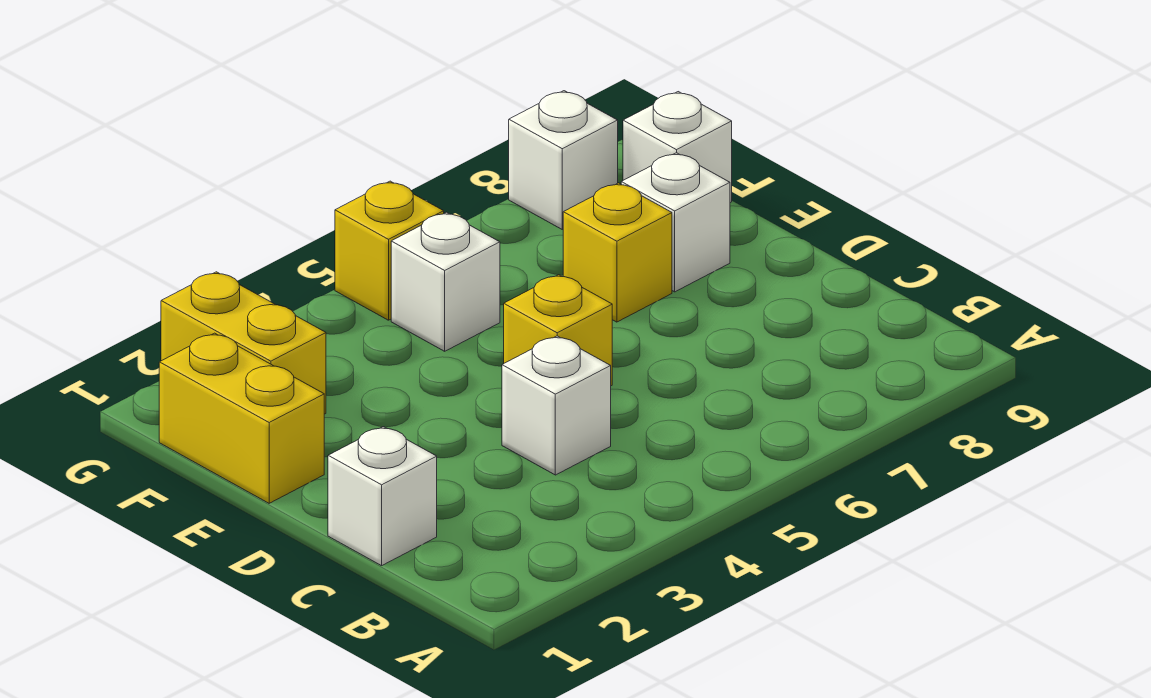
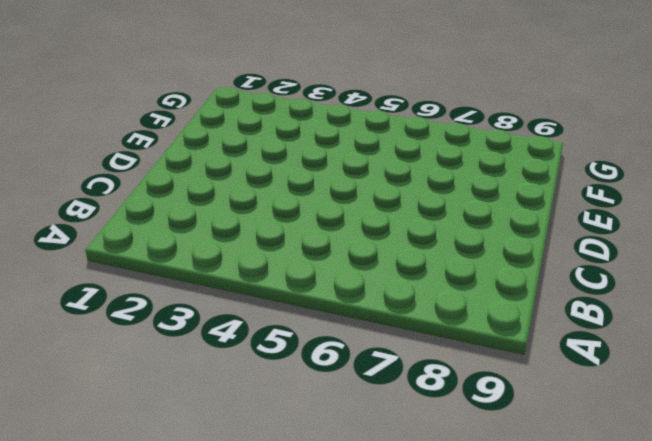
none -> white brick C1 level 1
none -> white brick C4 level 1

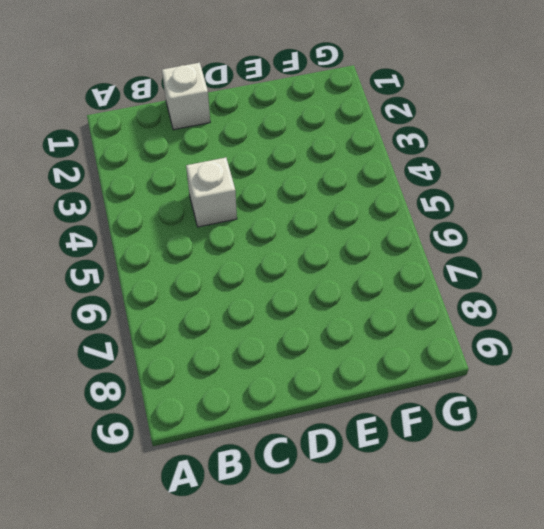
none -> yellow brick D5 level 1
none -> yellow brick E1:F1 level 1

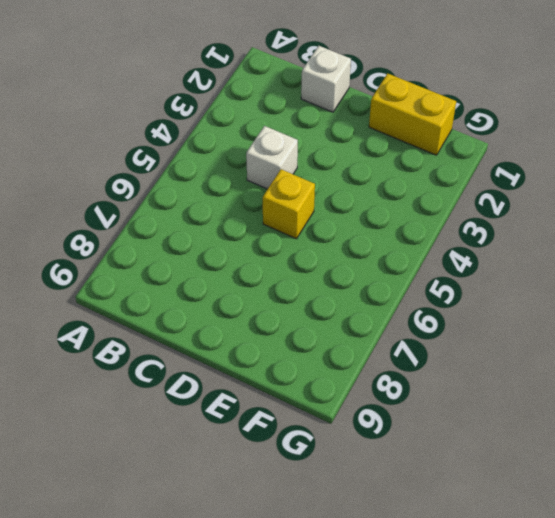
none -> yellow brick E7 level 1
none -> white brick E8 level 1

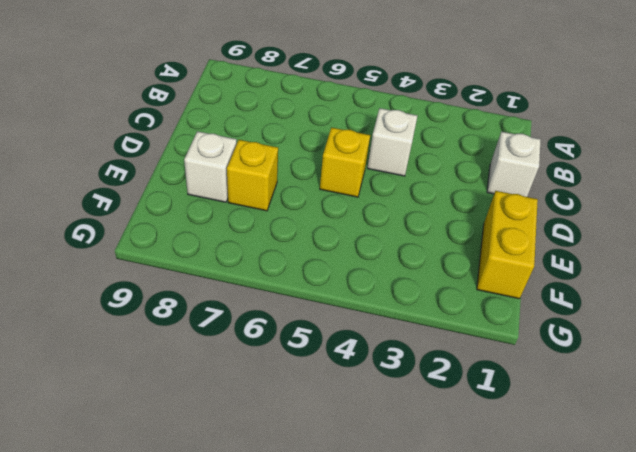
none -> yellow brick F2:G2 level 1
none -> white brick F5 level 1

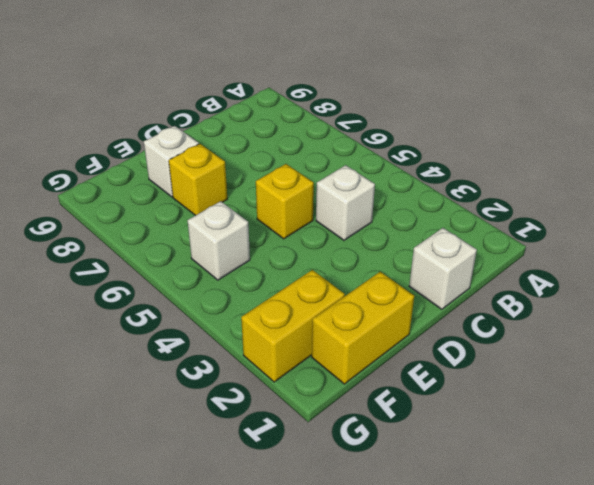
none -> white brick F9 level 1
none -> yellow brick G5 level 1

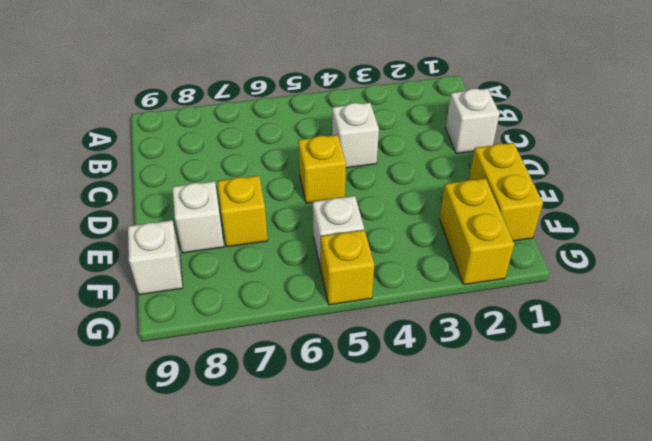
none -> white brick G8 level 1

